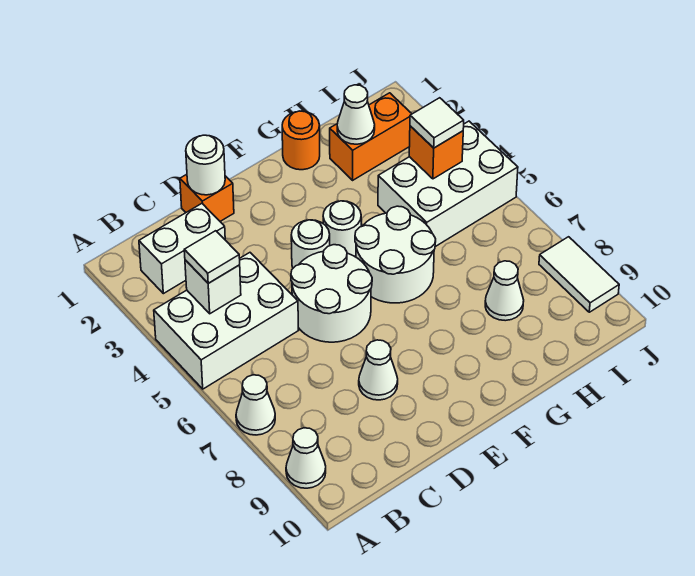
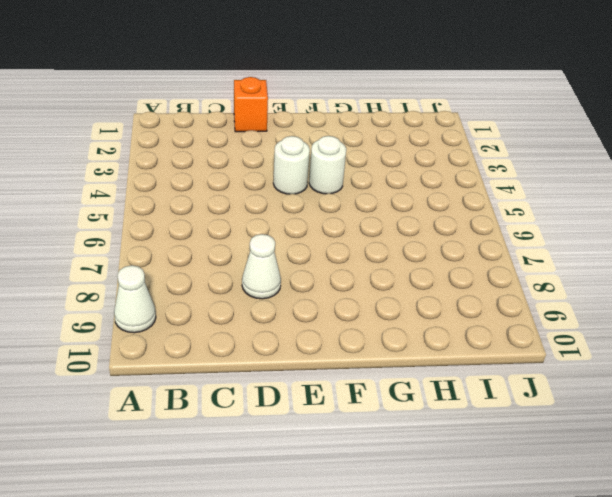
none -> white brick A4:C5 level 1
none -> white cone A7 level 1
none -> white brick B2:C2 level 1

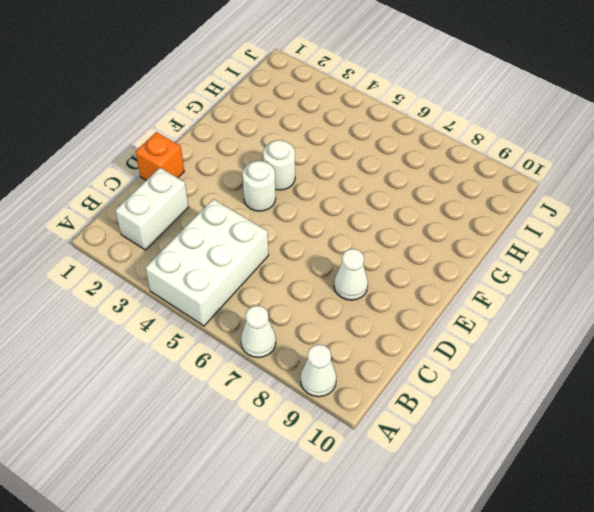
none -> white round brick D5:E6 level 1
none -> white round brick F5:G6 level 1
none -> orange round brick G1 level 1

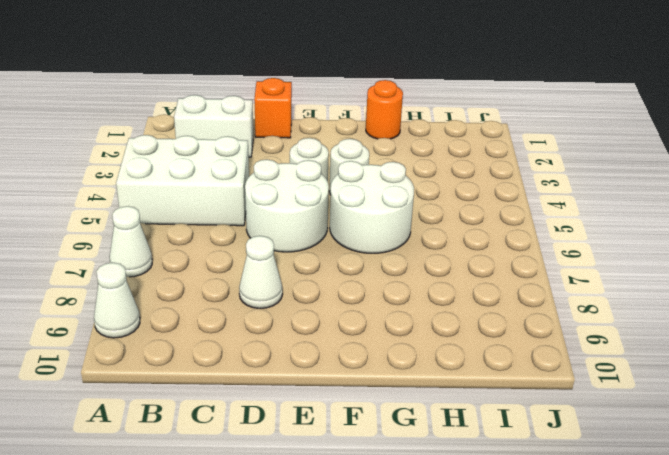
none -> orange brick H2:I2 level 1
none -> white brick H4:J5 level 1
none -> white cone H8 level 1

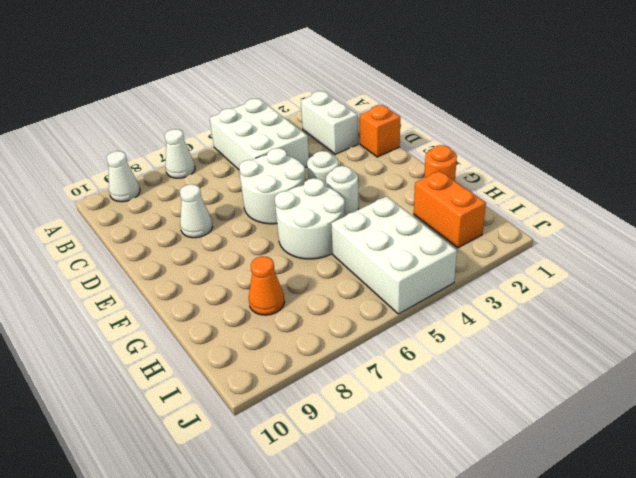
orange cone H8 level 1 -> white cone H8 level 1
none -> white tile J8:J9 level 1
none -> white brick B4 level 2
none -> white round brick D1 level 2

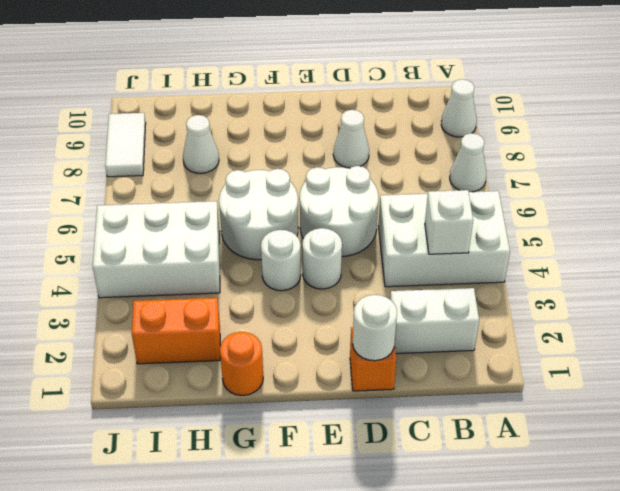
none -> white cone H2 level 2
none -> orange brick I4 level 2
none -> white tile B4 level 3

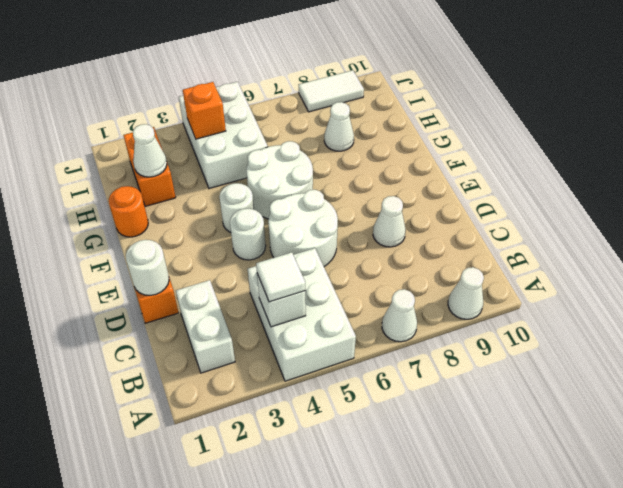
none -> white tile I4 level 3

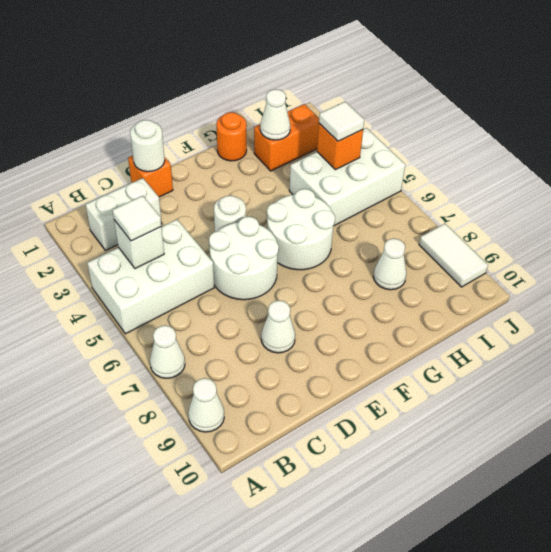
none -> white round brick F4 level 1

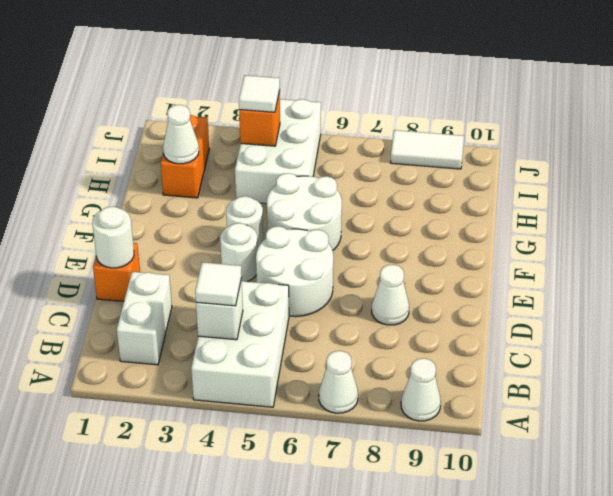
none -> orange round brick G1 level 1
none -> white cone H8 level 1

